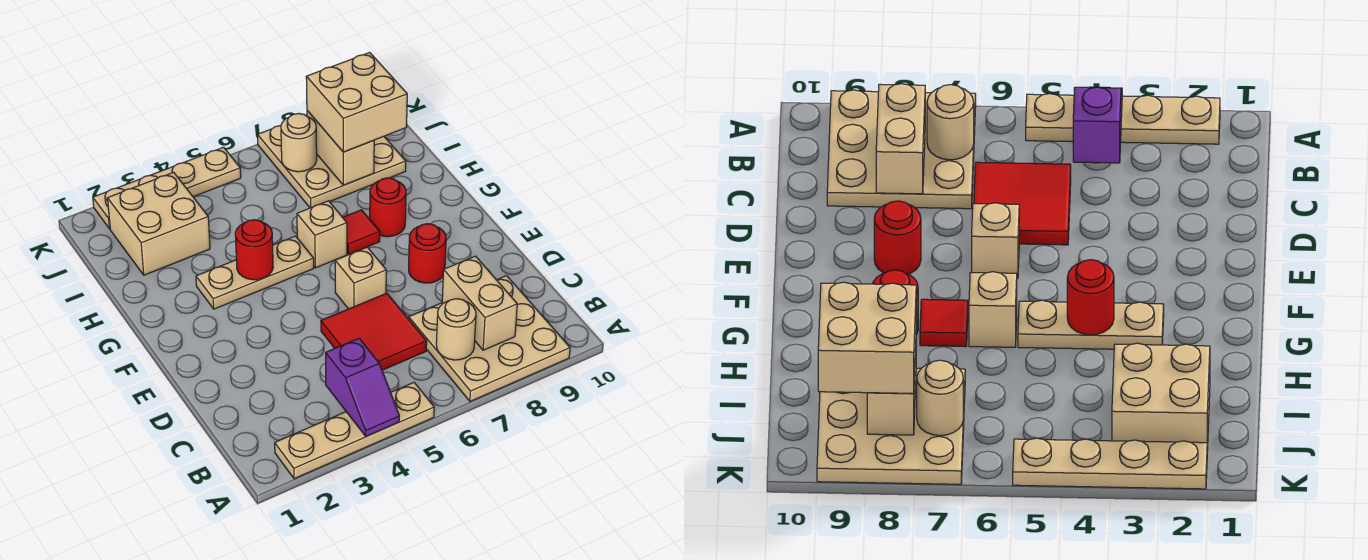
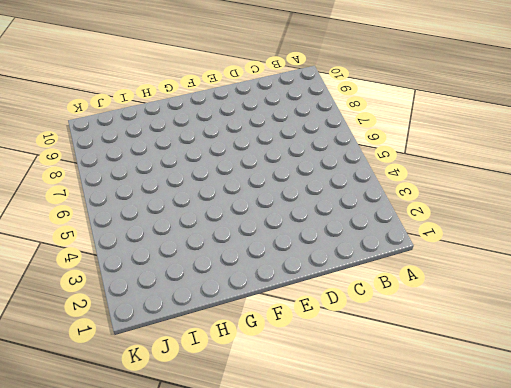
none -> tan plate A2:A5 level 1
none -> tan plate A7:C9 level 1
none -> red tile C5:D6 level 1

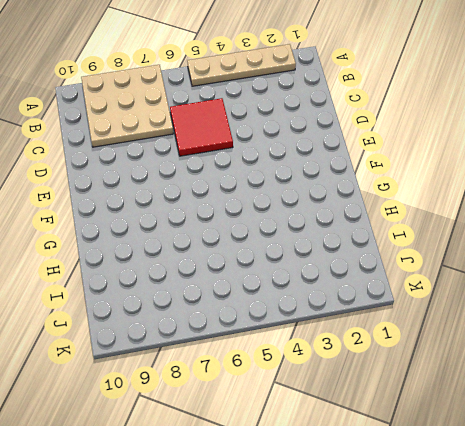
none -> tan brick E6 level 1
none -> red round brick E8 level 1
none -> tan plate G3:G5 level 1

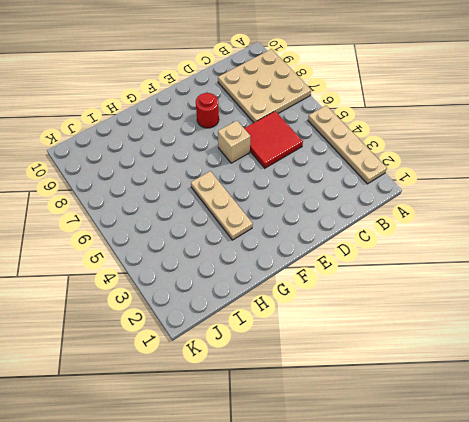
none -> tan brick G6 level 1
none -> red tile G7 level 1
none -> red round brick G8 level 1

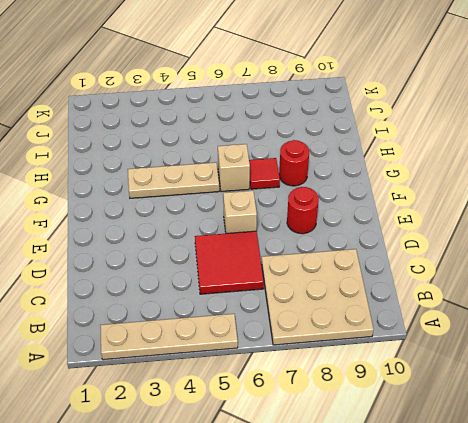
none -> tan brick I2:J3 level 1
none -> tan plate I7:K9 level 1
none -> tan plate K2:K5 level 1

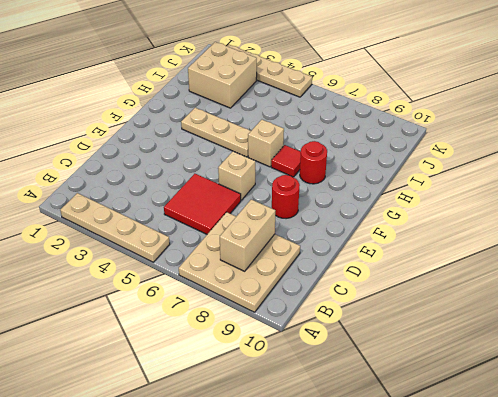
none -> tan plate I7:K9 level 1
none -> purple slope A4:B4 level 2 top B
none -> tan round brick B7 level 2

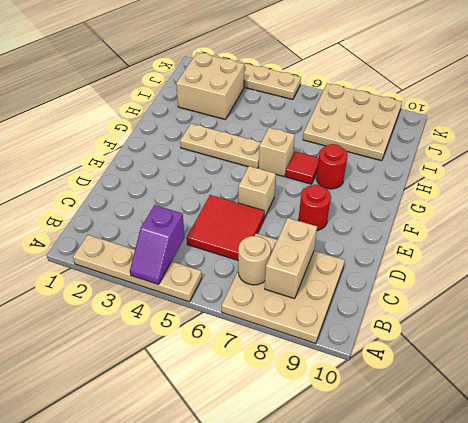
none -> red round brick G4 level 2
none -> tan brick I8:J8 level 2
none -> tan round brick J7 level 2

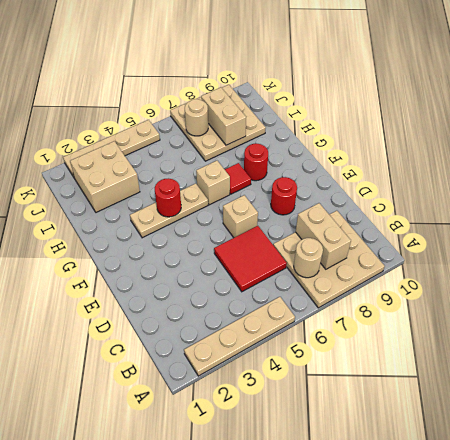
none -> purple slope A4:B4 level 2 top B
none -> tan brick I8:J9 level 3

